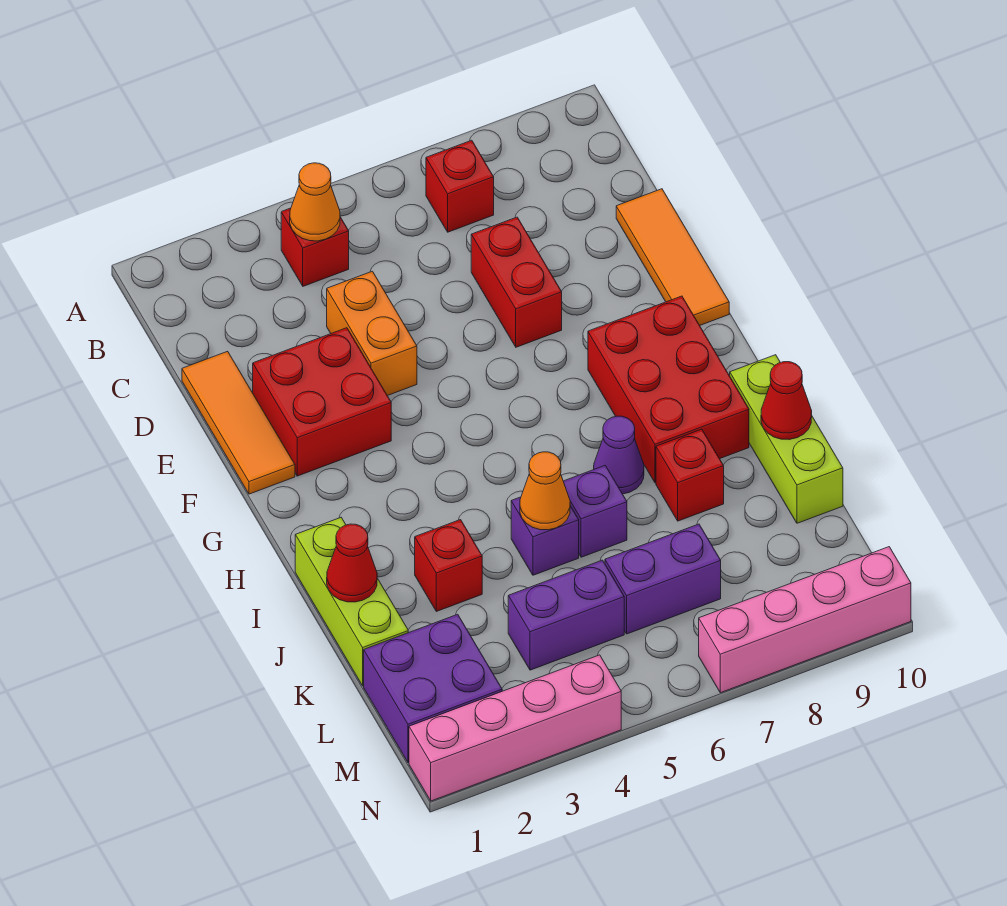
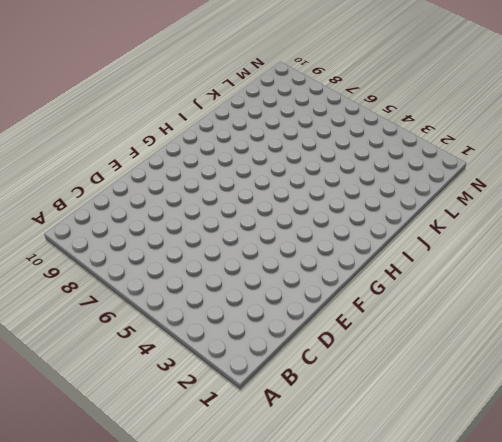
none -> red brick B4 level 1
none -> red brick B7 level 1
none -> orange tile D1:F1 level 1

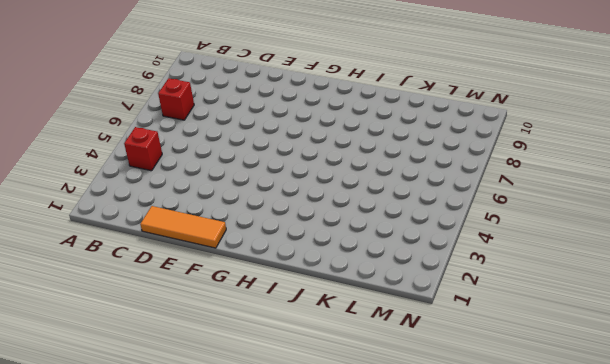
none -> orange brick D4:E4 level 1
none -> red brick D7:E7 level 1
none -> orange tile D10:F10 level 1

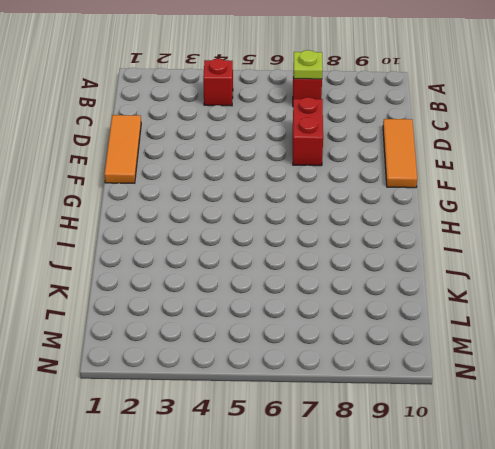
lime plate B7 level 2 -> none
none -> orange brick D4:E4 level 1
none -> red brick E2:F3 level 1
none -> red brick G8:I9 level 1

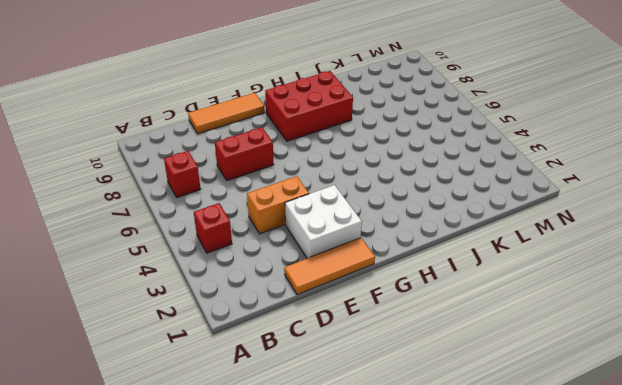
white brick E2:F3 level 1 -> red brick E2:F3 level 1
none -> lime brick I1:K1 level 1
none -> purple cone I7 level 1
none -> lime brick I10:K10 level 1

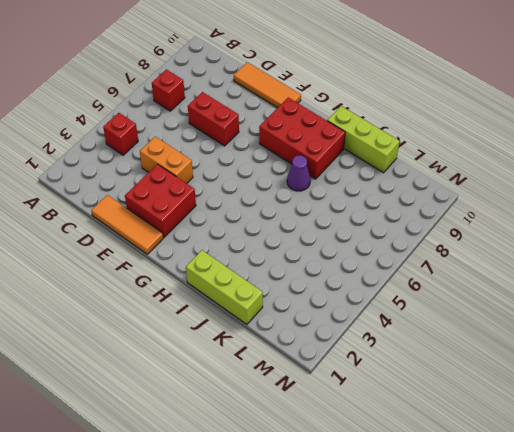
none -> red brick J3 level 1
none -> purple brick J5 level 1
none -> purple brick J6 level 1

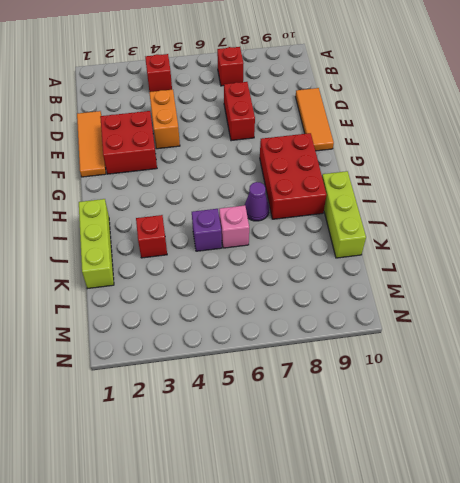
pink brick J6 level 1 -> purple brick J6 level 1
none -> red brick J8 level 1
none -> purple brick L1:M2 level 1
none -> purple brick L4:L5 level 1

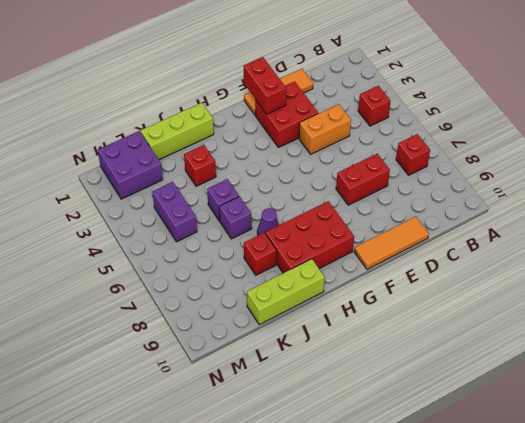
red brick F1:F2 level 2 -> none
none -> purple brick L6:L7 level 1
none -> pink brick N1:N4 level 1
none -> pink brick N7:N10 level 1

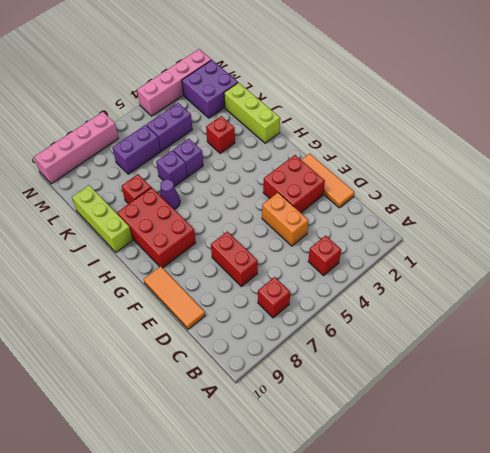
none -> orange cone B4 level 2
none -> red cone J1 level 2
none -> orange cone J5 level 2

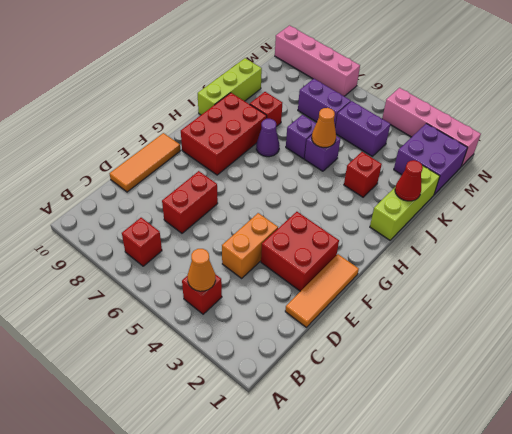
none -> red cone J10 level 2

